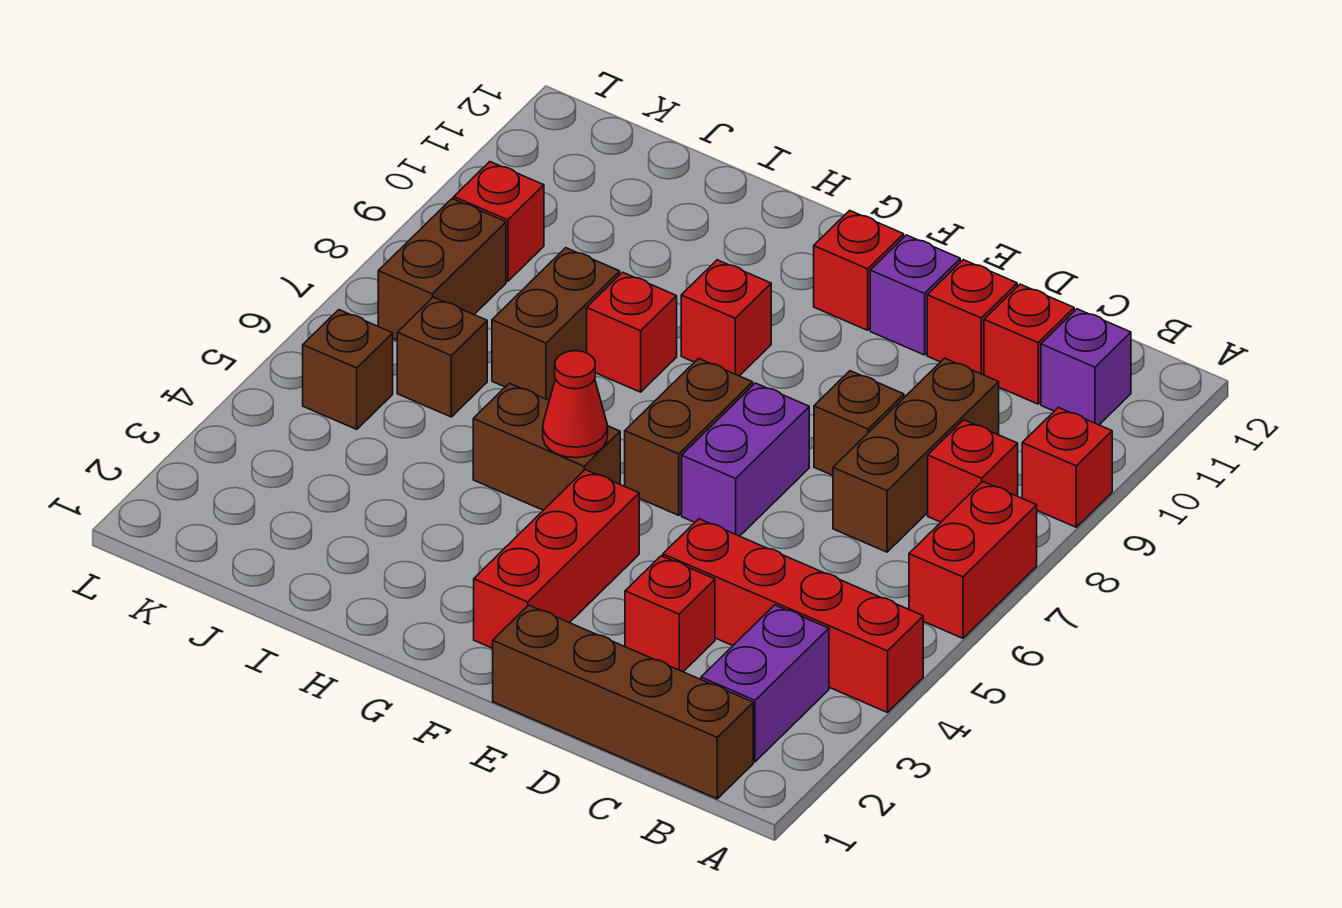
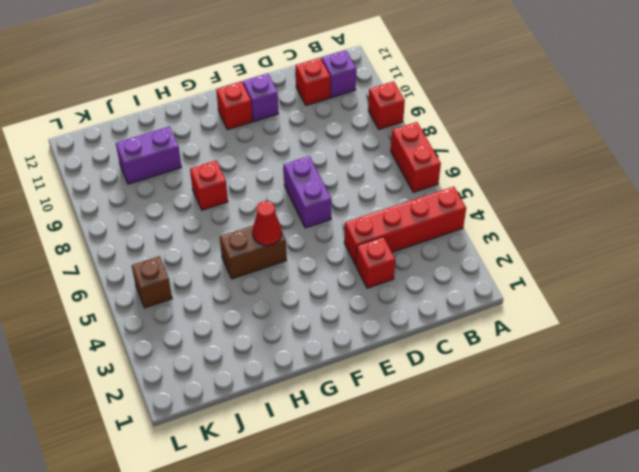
purple brick I10:J10 level 1 -> purple brick B2:B3 level 1
none -> brown brick B1:E1 level 1
none -> red brick B8 level 1
none -> brown brick C7:C9 level 1

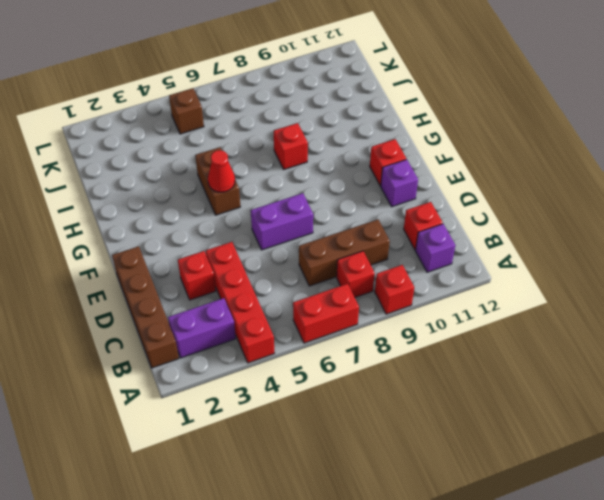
none -> brown brick D8 level 1
none -> red brick D11 level 1
none -> red brick F2:F4 level 1

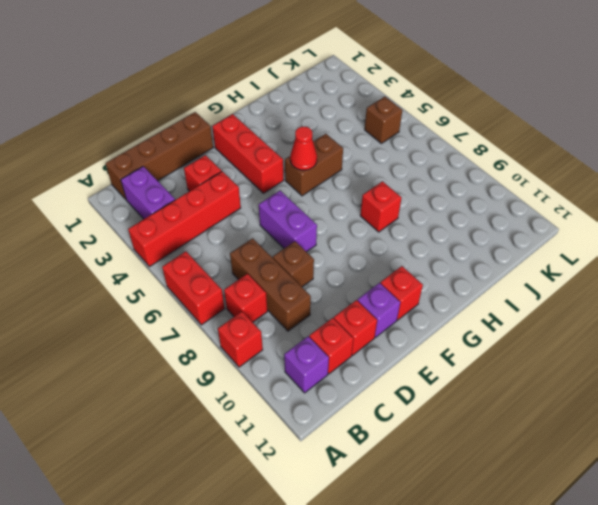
none -> brown brick F6:F7 level 1
none -> red brick G9 level 1
none -> brown brick I7:I8 level 1

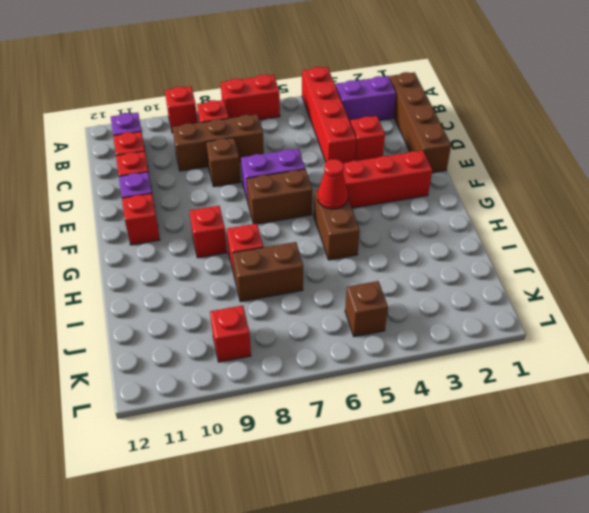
none -> brown brick J6 level 1
none -> brown brick K7:K8 level 1

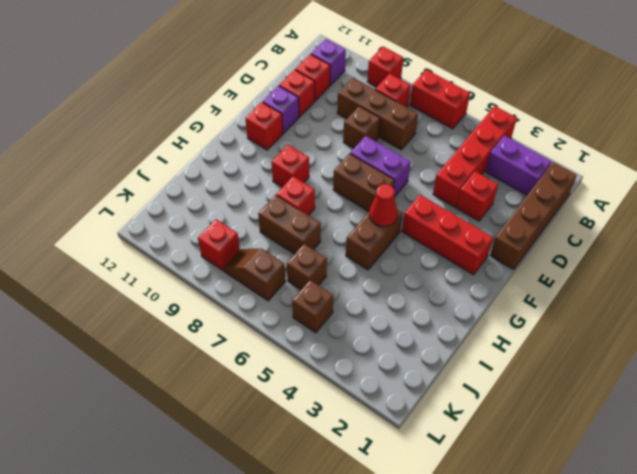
brown slope K7:K8 level 1 top 7 -> brown brick K7:K8 level 1

